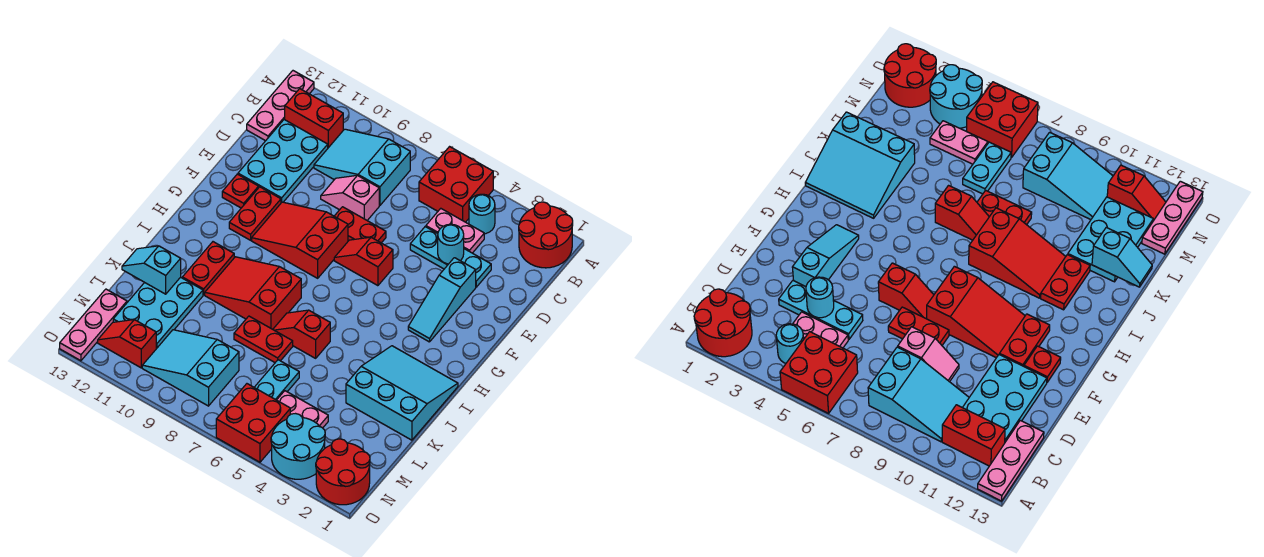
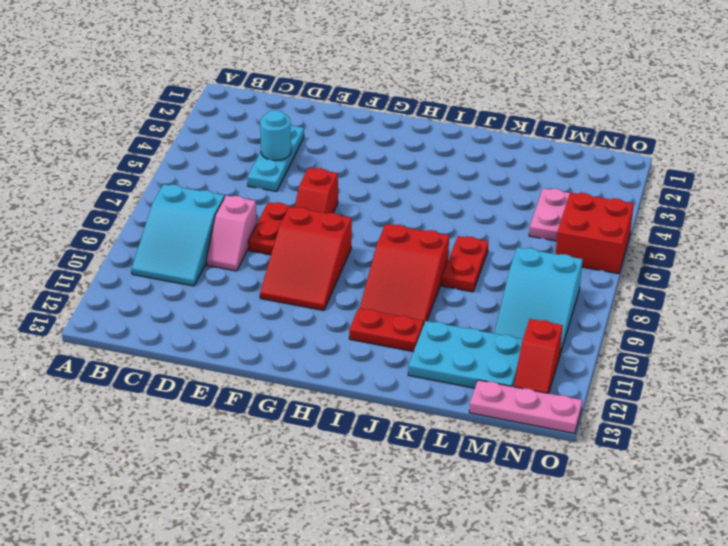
none -> red round brick A1:B2 level 1
none -> red brick A5:B6 level 1
none -> pink plate A13:C13 level 1
none -> cyan round brick B4 level 1

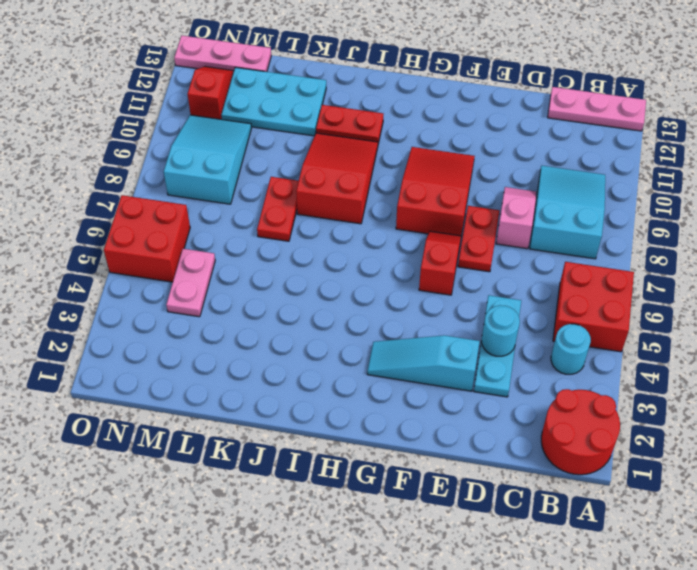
none -> red brick B11:B12 level 1
none -> pink plate C4:C5 level 1
none -> cyan plate C11:E12 level 1
none -> red plate F11:G11 level 1

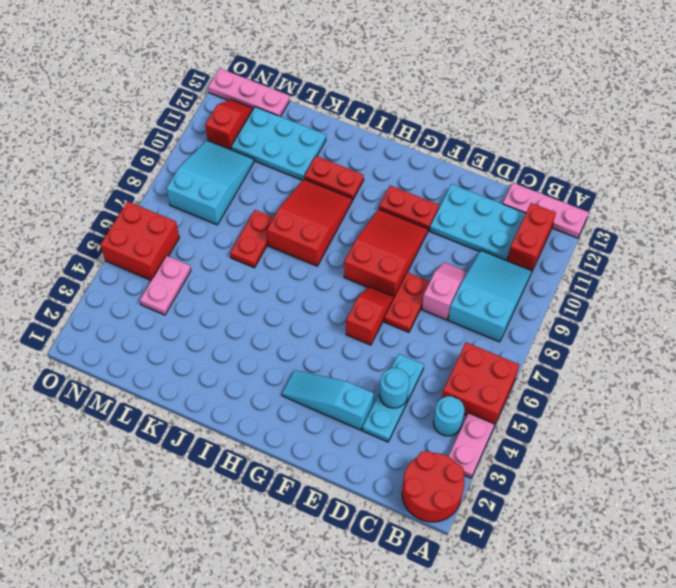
pink plate A3:A4 level 1 -> pink plate C4:C5 level 1
none -> red plate F12 level 1
none -> cyan slope I1:K3 level 1 top K
none -> red slope J6:J7 level 1 top 6
none -> cyan plate L6:M6 level 1

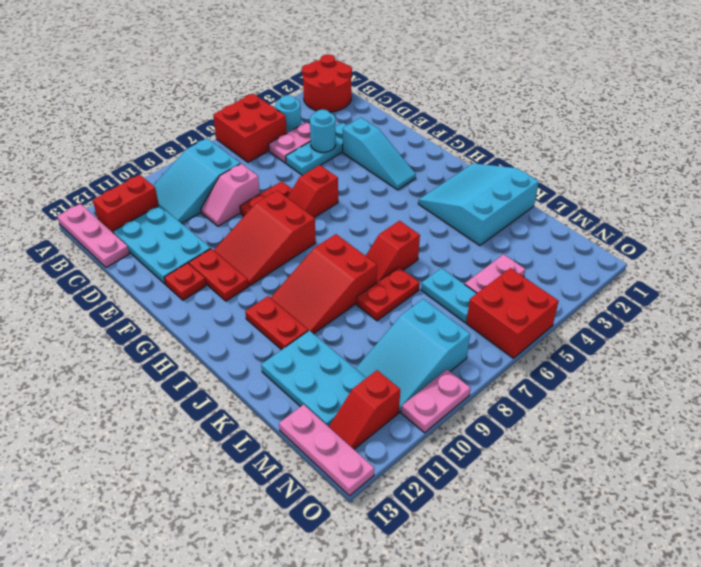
pink plate O9:O10 level 1 -> none
none -> red round brick N1:O2 level 1
none -> cyan round brick N3:O4 level 1
none -> cyan slope K12:K13 level 2 top 12

